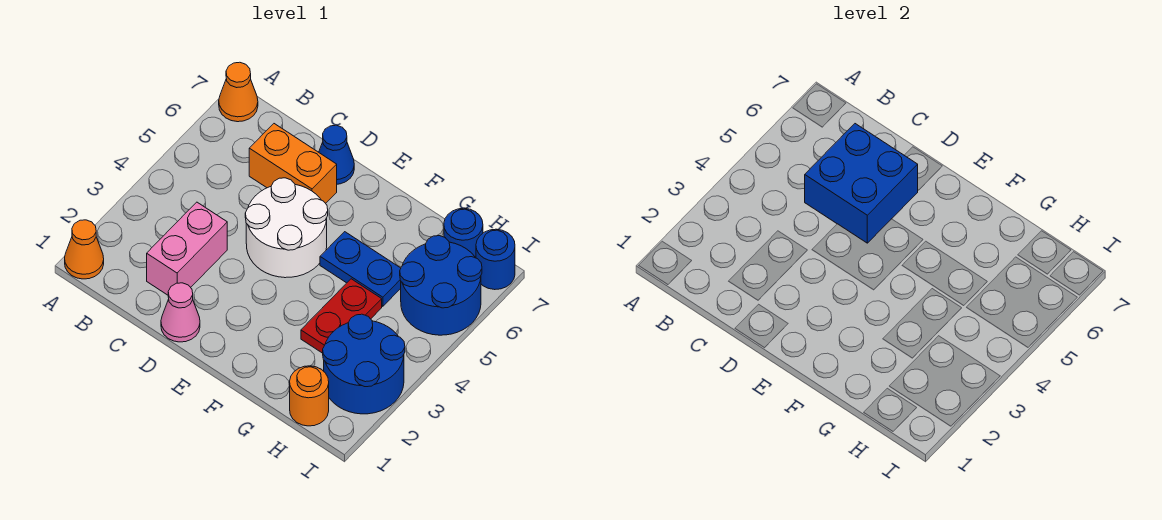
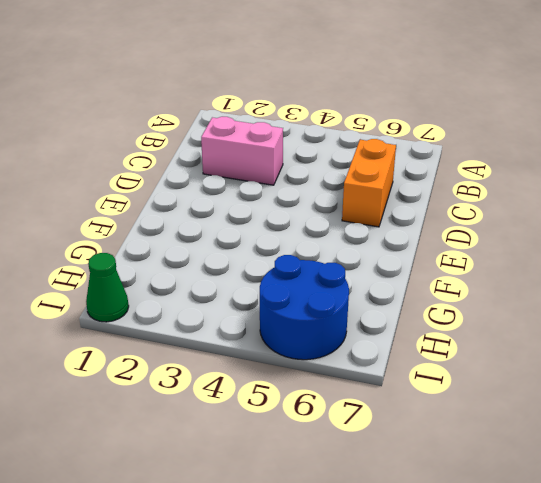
green cone I1 level 1 -> none
none -> orange cone A1 level 1
none -> orange cone A7 level 1
none -> pink cone D1 level 1

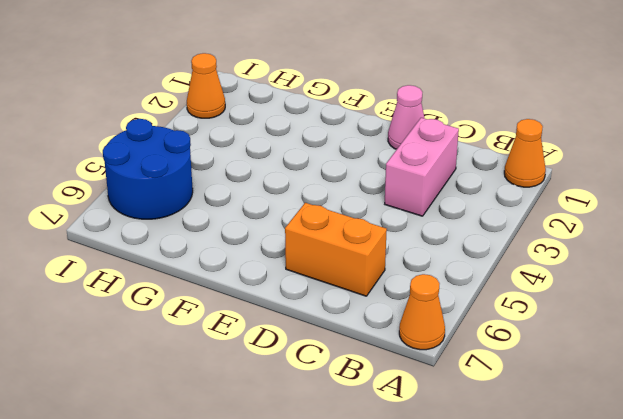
orange cone I2 level 1 -> blue round brick H2:I3 level 1
none -> white round brick D4:E5 level 1
none -> blue cone D7 level 1
none -> blue plate F5:G5 level 1

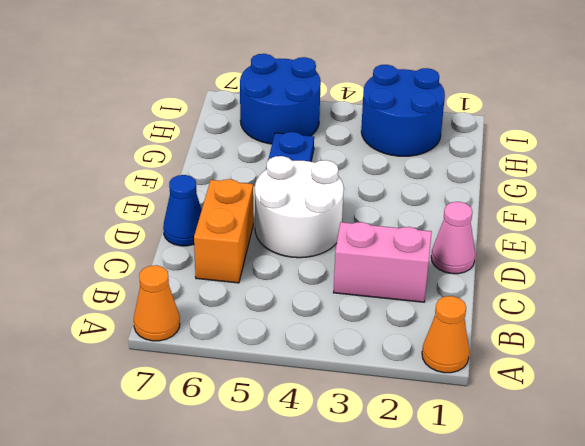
none -> red plate G3:G4 level 1
none -> orange round brick H1 level 1
none -> blue round brick H7 level 1

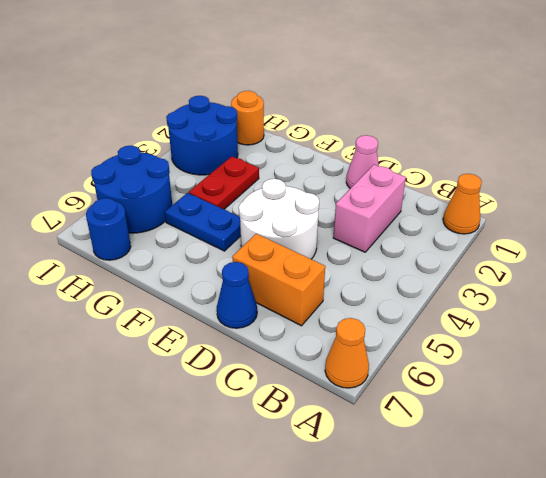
none -> blue round brick I7 level 1
none -> blue brick C5:D6 level 2

